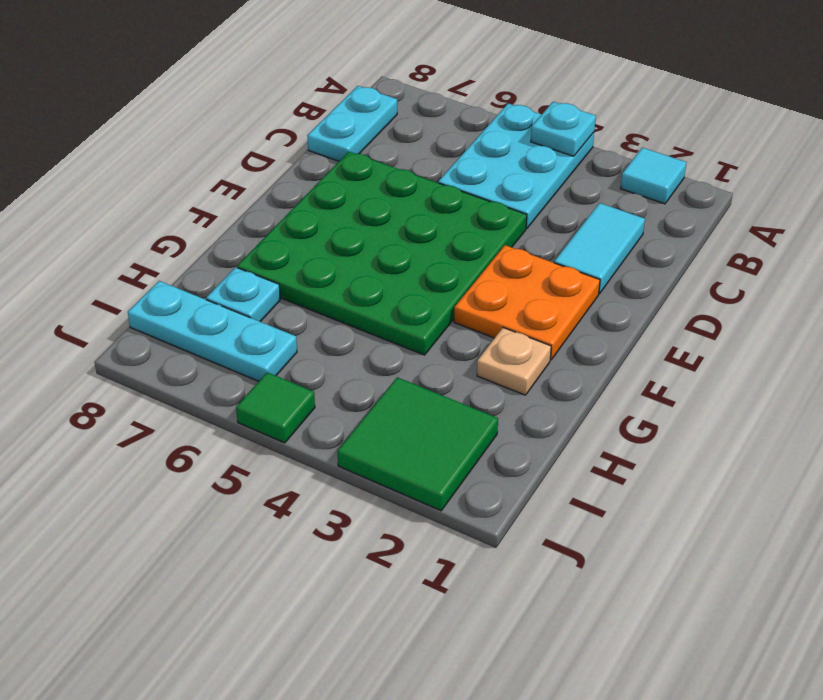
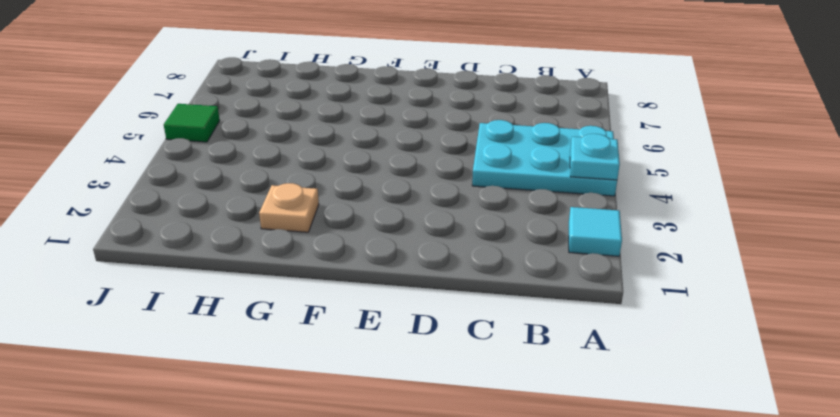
none -> cyan plate B8:C8 level 1
none -> cyan tile C2:D2 level 1
none -> green plate D4:G7 level 1

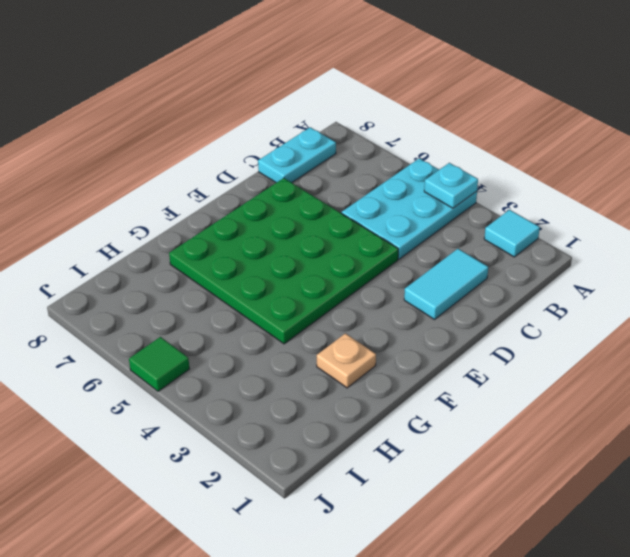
none -> orange plate E2:F3 level 1
none -> cyan plate H7 level 1
none -> green tile I2:J3 level 1

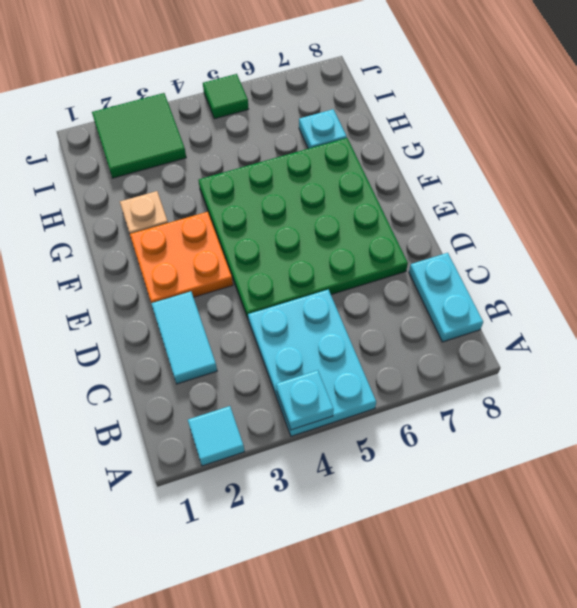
none -> cyan plate I6:I8 level 1

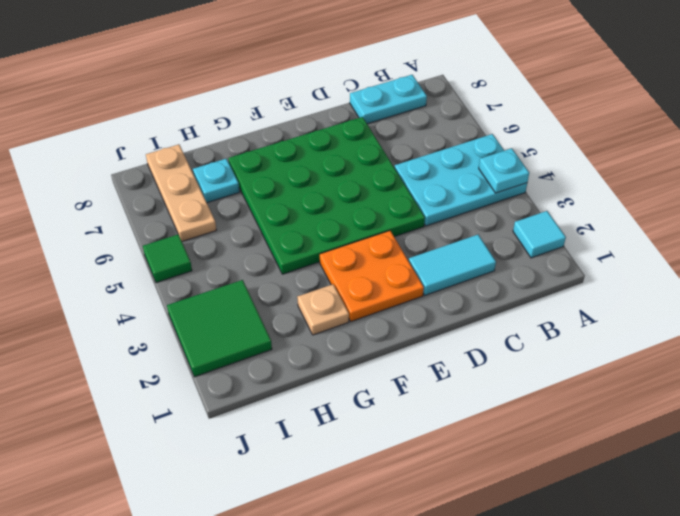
tan plate I6:I8 level 1 -> cyan plate I6:I8 level 1

